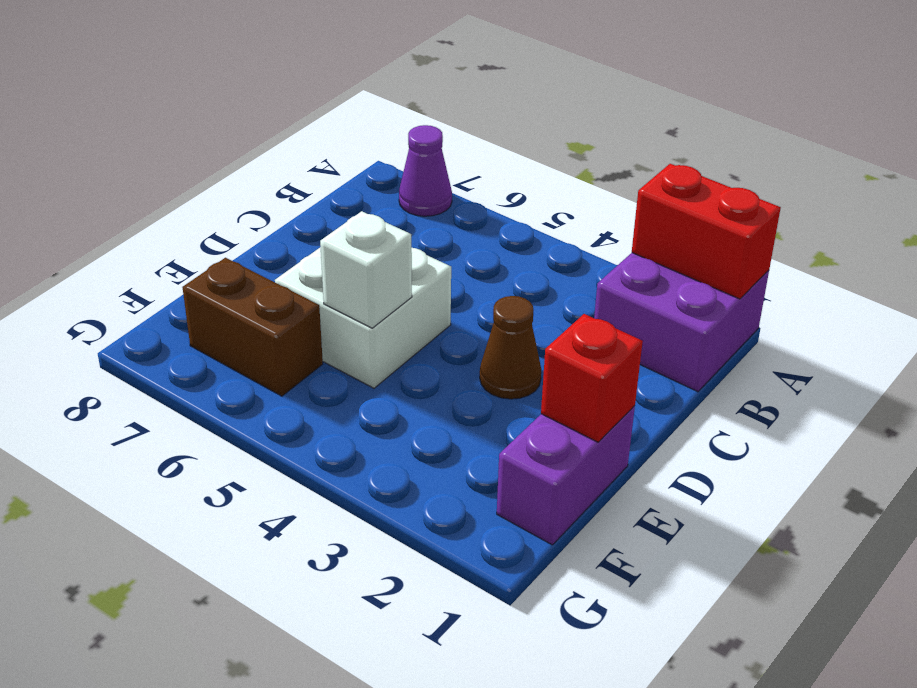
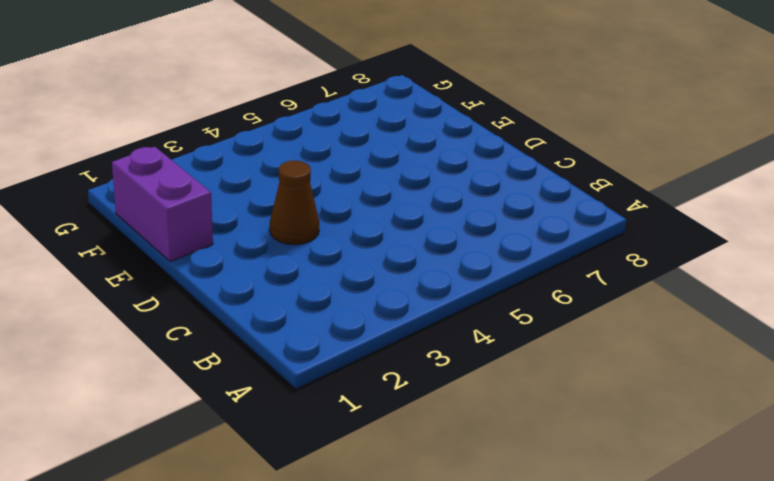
none -> purple brick A1:B2 level 1
none -> purple cone A7 level 1

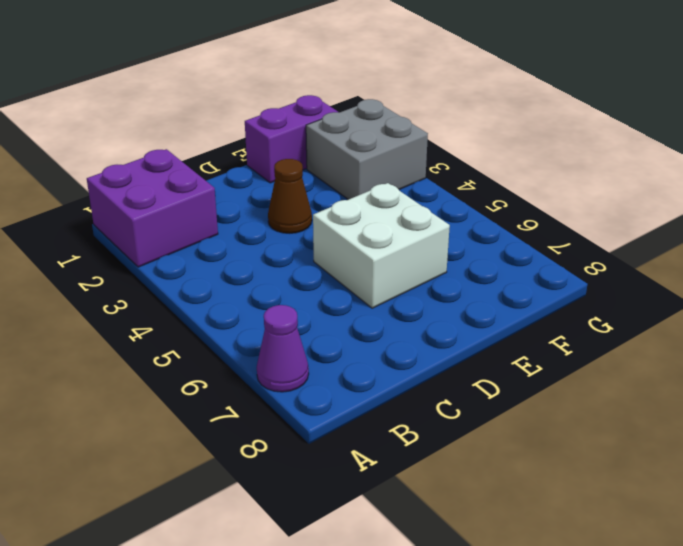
grey brick F2:G3 level 1 -> none
none -> brown brick F6:F7 level 1
none -> red brick A1:A2 level 2

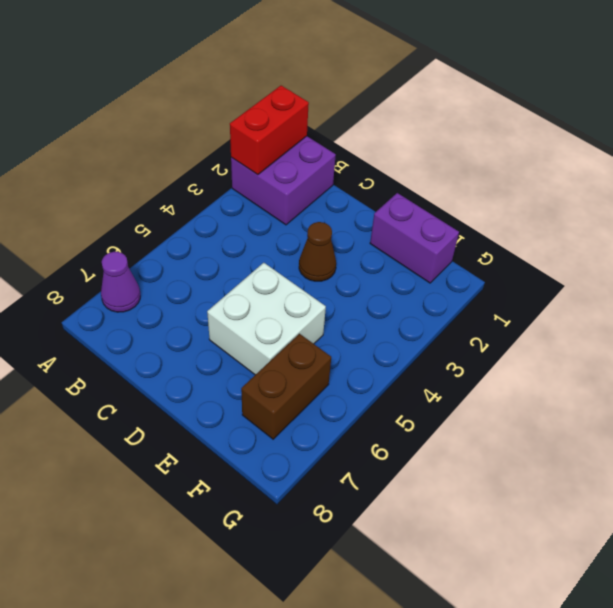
none -> red brick E1 level 2
none -> white brick E5 level 2

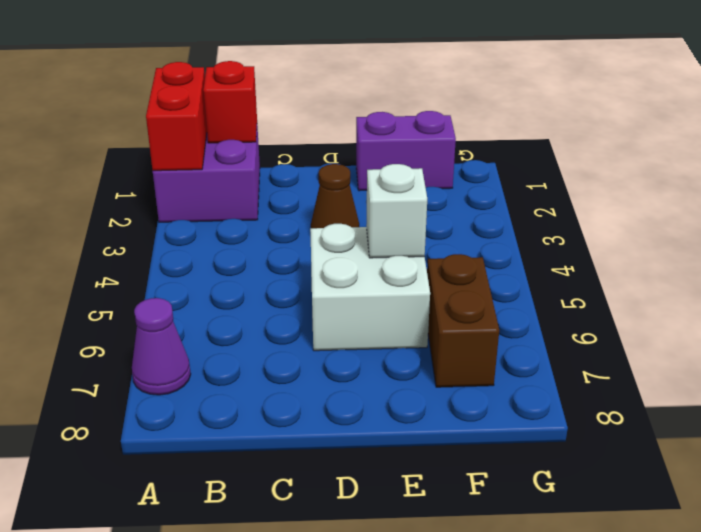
red brick B1 level 2 -> red brick E1 level 2

